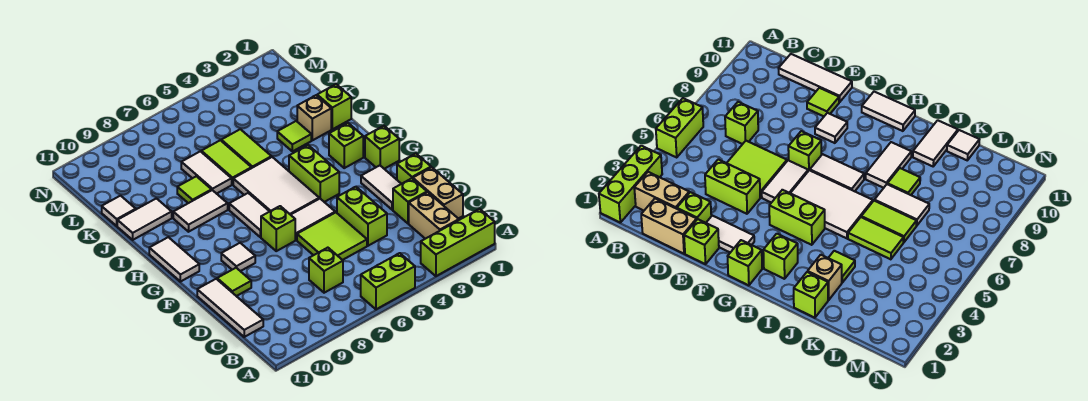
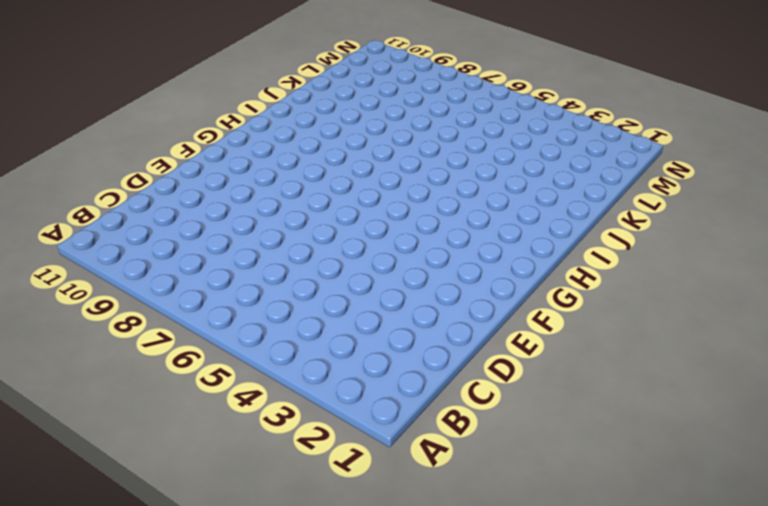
none -> lime brick A1:A3 level 1
none -> lime brick A5:A6 level 1
none -> tan brick B2:C2 level 1
none -> tan brick C1:D1 level 1

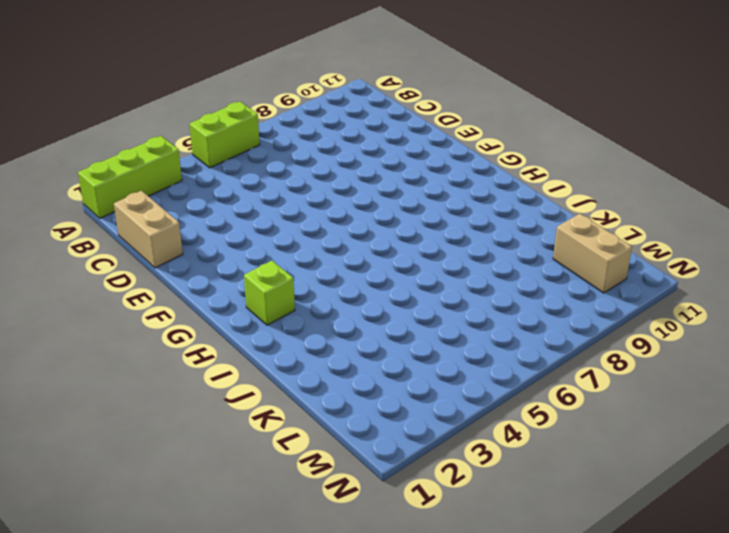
tan brick L10:M10 level 1 -> tan brick B2:C2 level 1
none -> lime brick C7 level 1
none -> white tile C11:E11 level 1
none -> lime brick D2 level 1
none -> lime brick D4:E4 level 1

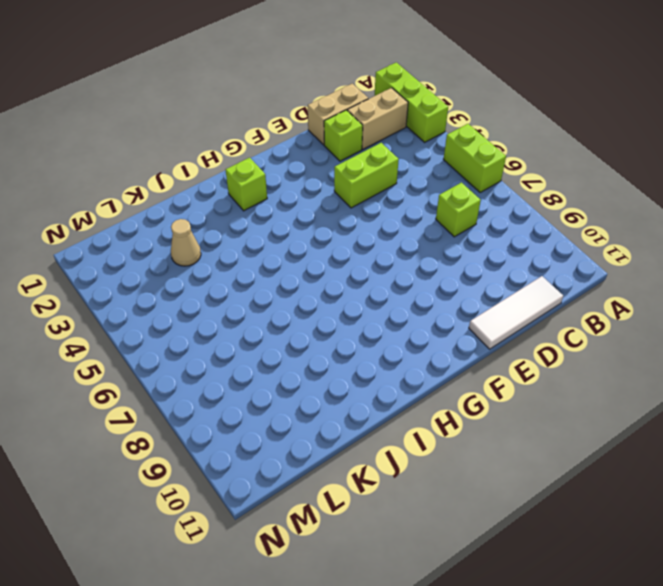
tan cone K3 level 1 -> none
none -> lime tile D5:E6 level 1
none -> lime brick E1 level 1
none -> white tile E2:F2 level 1
none -> lime tile E10 level 1

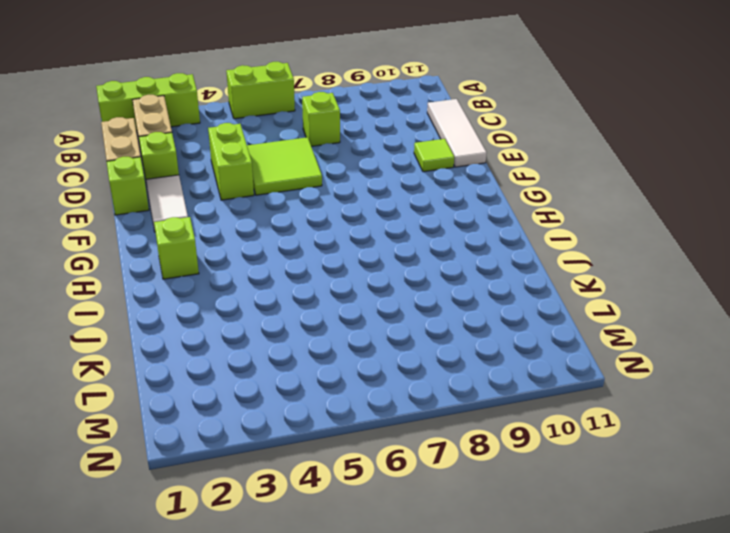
none -> white tile F5:F6 level 1
none -> lime brick F7 level 1
none -> white tile F9 level 1
none -> lime brick G1 level 1

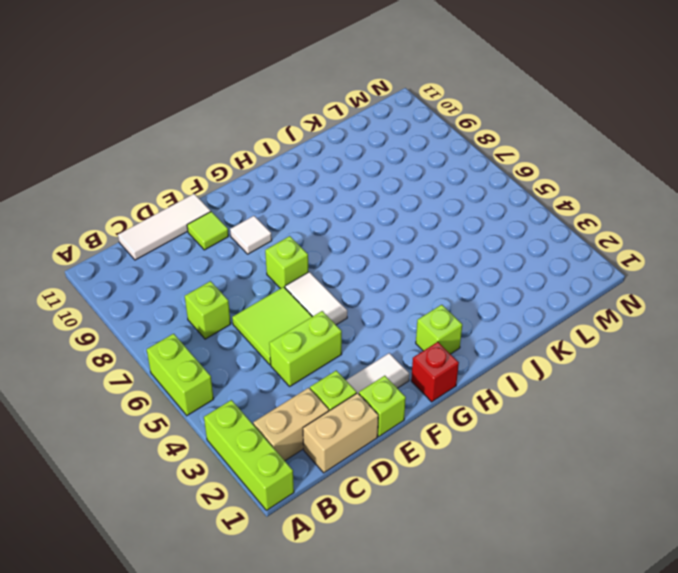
red brick G1 level 1 -> lime brick G1 level 1
none -> lime brick G4:H4 level 1
none -> white tile G5:I6 level 1
none -> white tile G7:H7 level 1
none -> white tile G11:H11 level 1

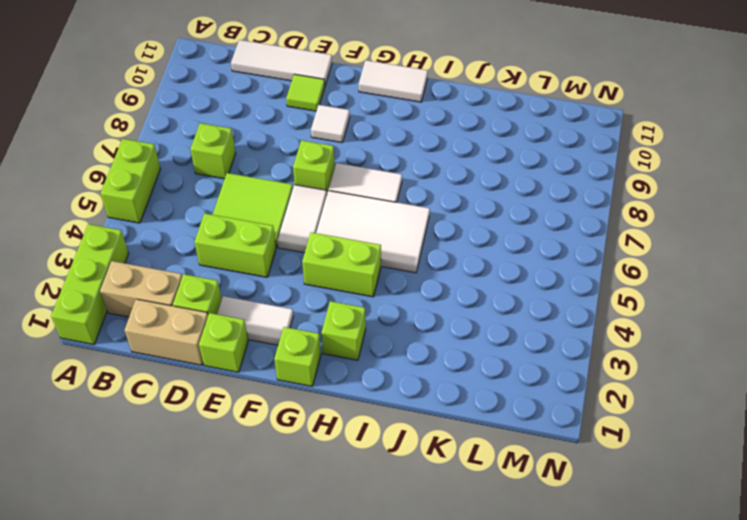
none -> white tile I8:I9 level 1
none -> lime brick J1 level 1
none -> tan brick J2 level 1
none -> lime tile J3 level 1

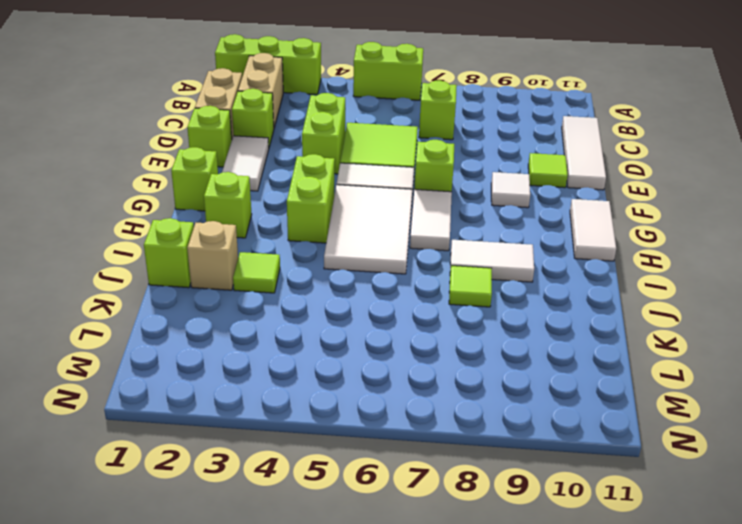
none -> lime tile J5:K5 level 1
none -> lime tile J6:K6 level 1
none -> white tile J7:K7 level 1
none -> white tile J10:J11 level 1

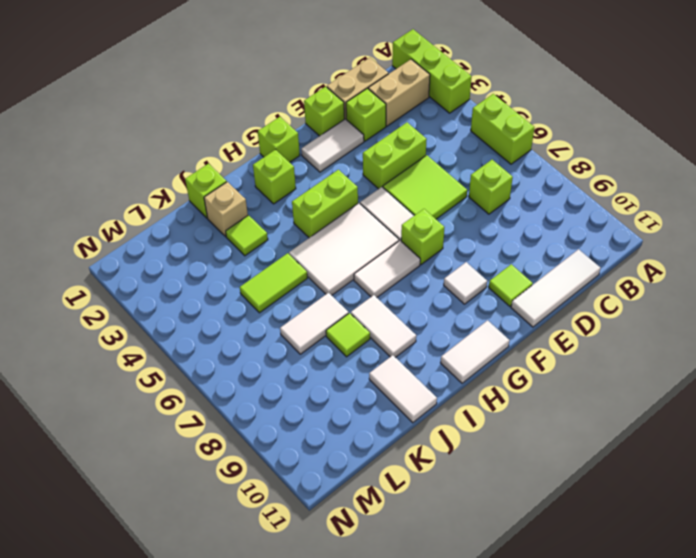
none -> lime tile J6:K6 level 1
none -> white tile K11 level 1

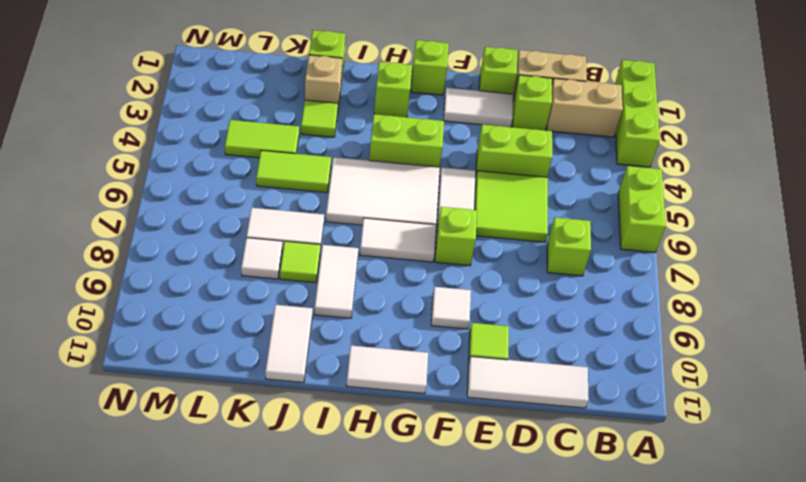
lime tile K4:L4 level 1 -> lime tile J6:K6 level 1
white tile K8 level 1 -> white tile K11 level 1

